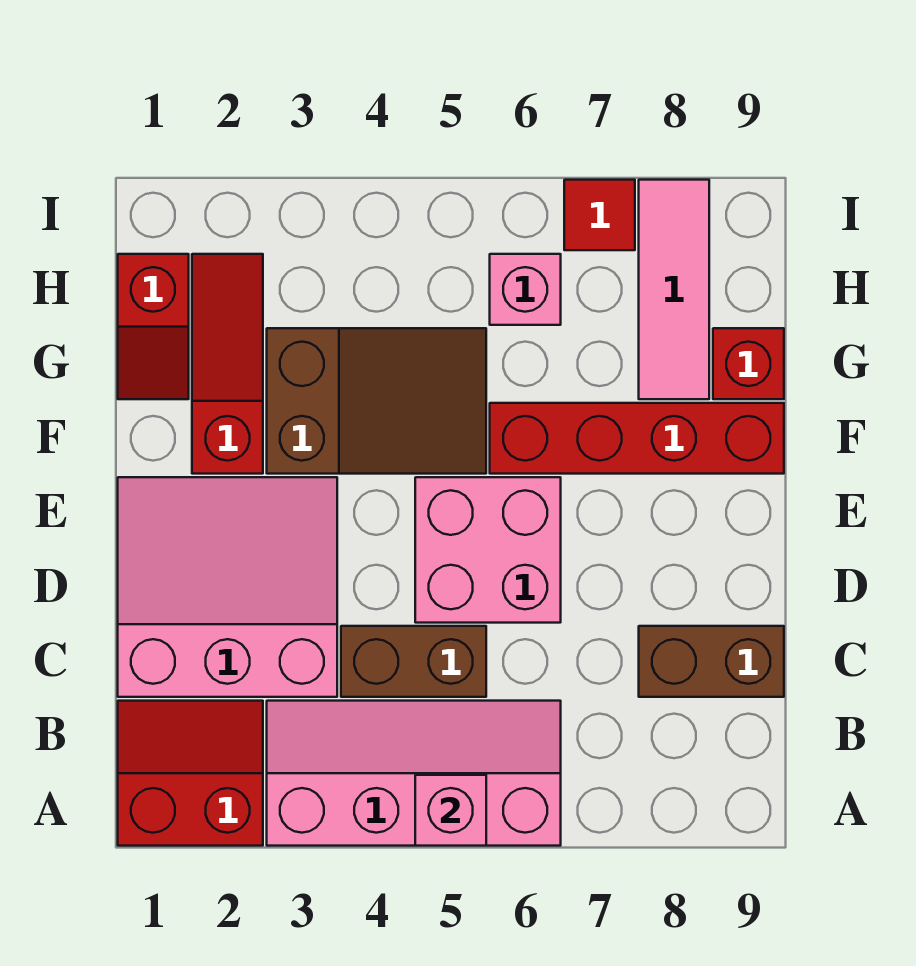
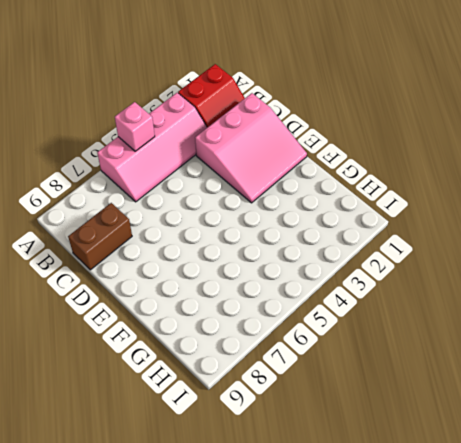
none -> brown brick C4:C5 level 1
none -> pink brick D5:E6 level 1
none -> red slope F2:H2 level 1 top F

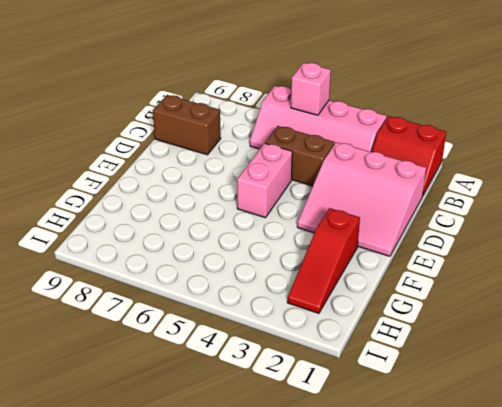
pink brick D5:E5 level 1 -> pink brick D5:E6 level 1
none -> brown slope F3:G5 level 1 top 3
none -> red brick F6:F9 level 1
none -> red slope G1:H1 level 1 top H

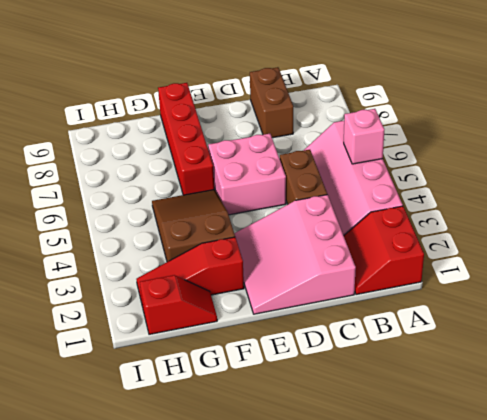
none -> pink tile G8:I8 level 1
none -> red brick G9 level 1
none -> pink brick H6 level 1

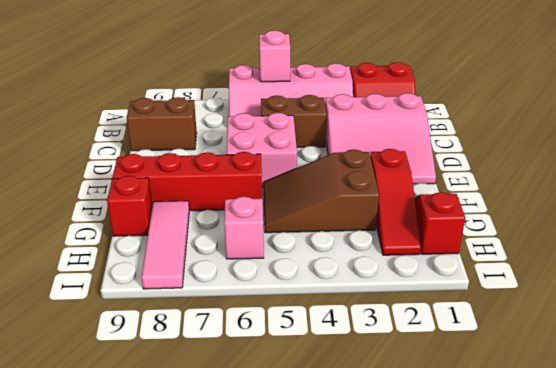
none -> red tile I7 level 1

